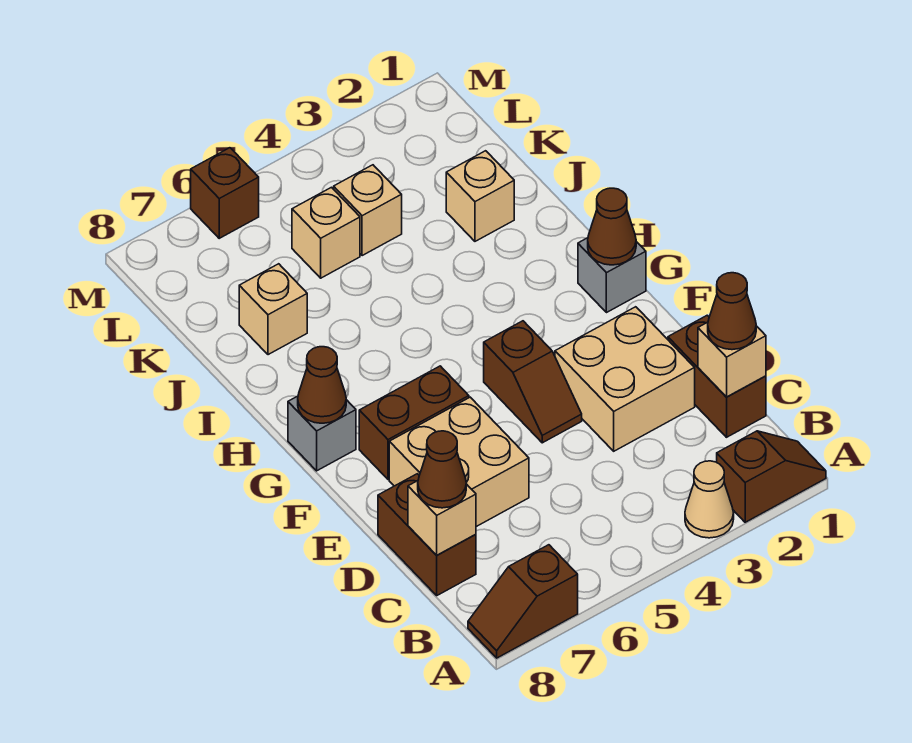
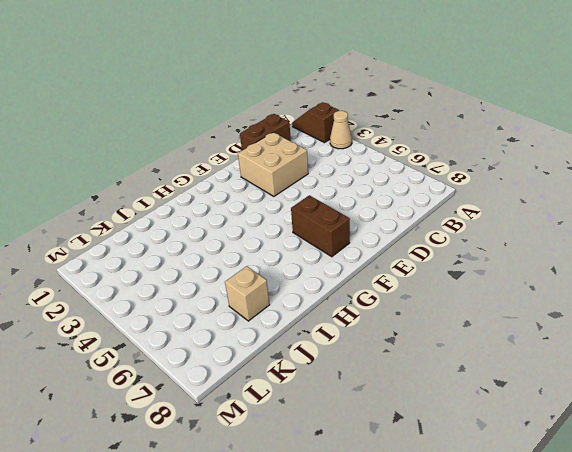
none -> brown slope A7:A8 level 1 top 7
none -> brown brick C8:D8 level 1
none -> tan brick D6:E7 level 1

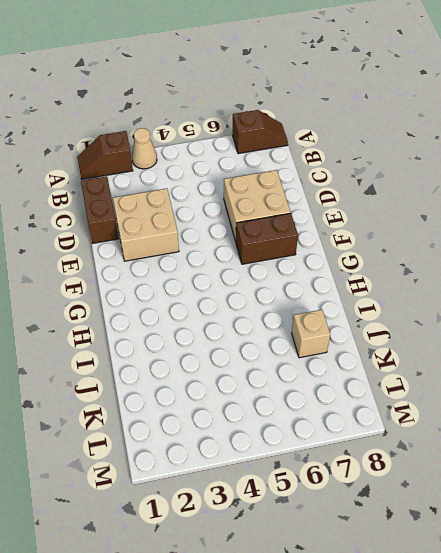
none -> brown brick C8:D8 level 1
none -> brown slope E4:F4 level 1 top F
none -> grey brick G1 level 1

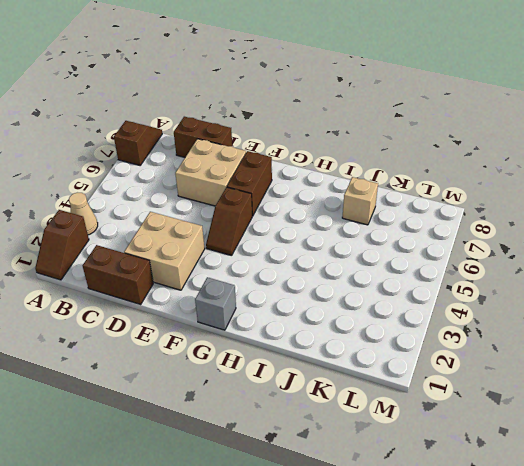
brown slope F4:F5 level 1 top 5 -> brown slope E4:F4 level 1 top F
none -> grey brick G8 level 1
none -> tan brick J2 level 1
none -> tan brick K4 level 1

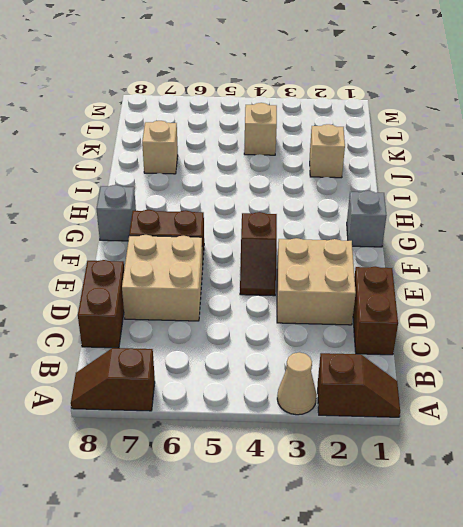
none -> tan brick K5 level 1
none -> brown brick M6 level 1
none -> tan brick C1 level 2

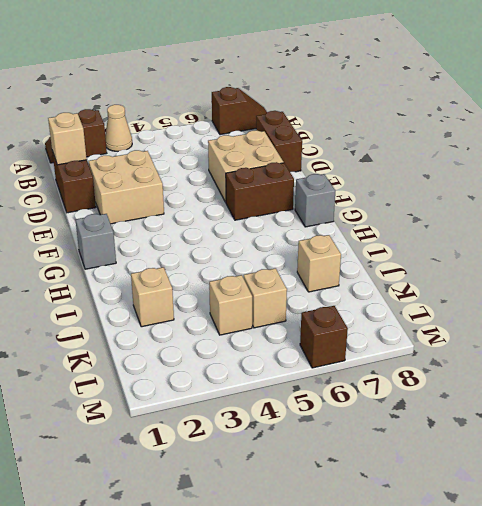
none -> brown slope E4:F4 level 1 top F
none -> tan brick C8 level 2
none -> brown cone G1 level 2

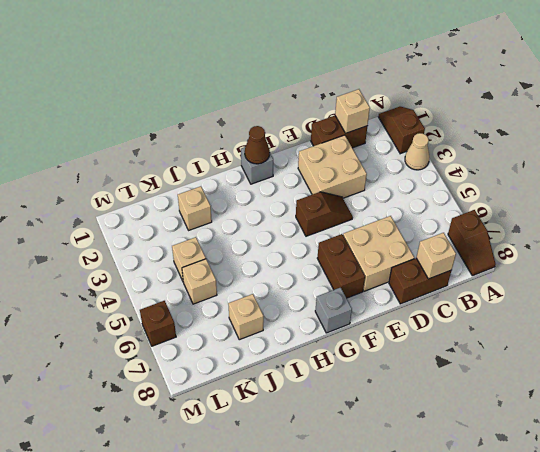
none -> brown cone G8 level 2
none -> brown cone C1 level 3
none -> brown cone C8 level 3

